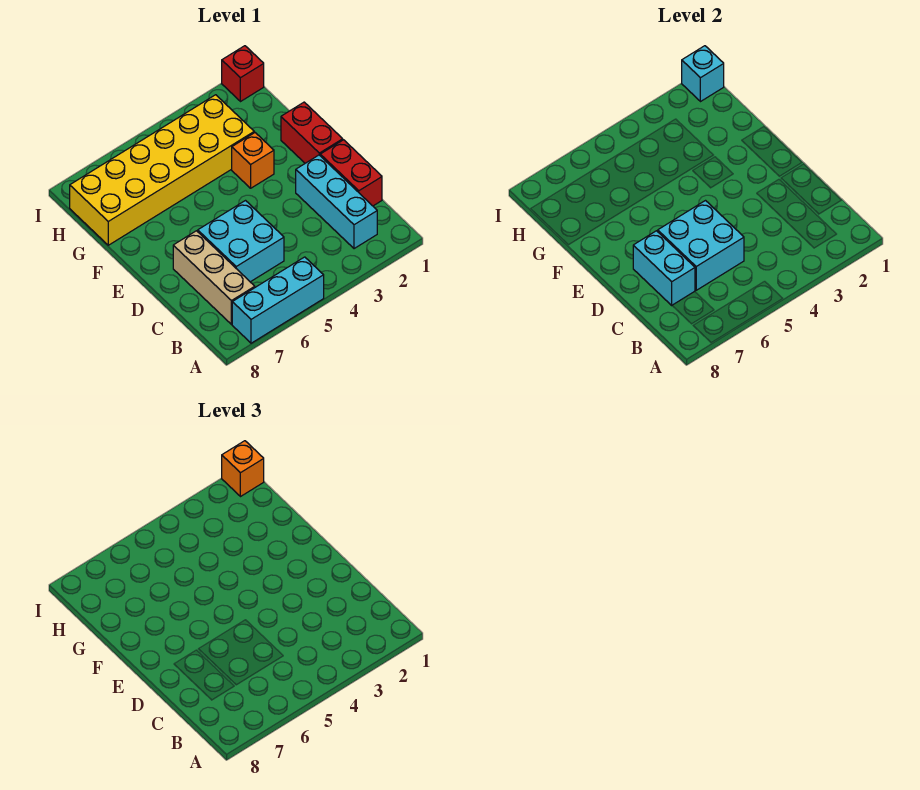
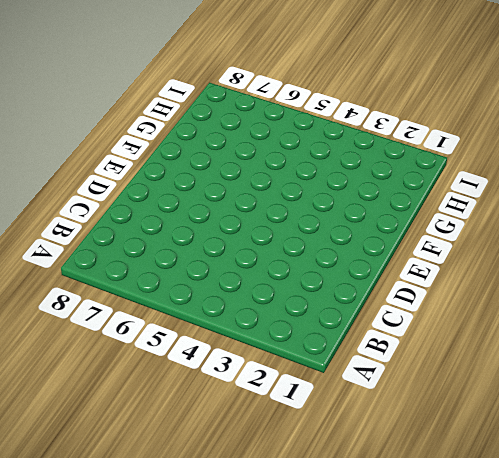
none -> cyan brick A5:A7 level 1
none -> cyan brick B2:D2 level 1
none -> tan brick B7:D7 level 1

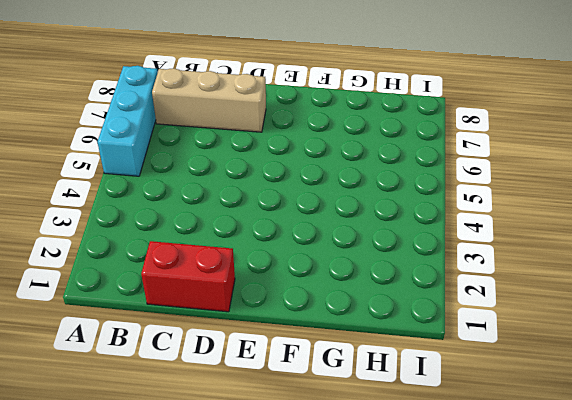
none -> cyan brick B2:D2 level 1
none -> cyan brick C5:D6 level 1
none -> red brick E1:F1 level 1

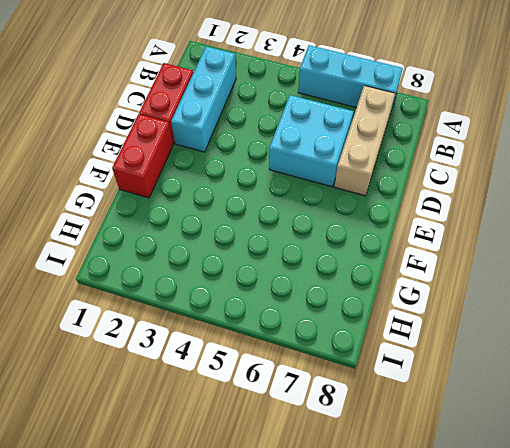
none -> orange brick F3 level 1
none -> yellow brick G3:H8 level 1
none -> red brick I1 level 1

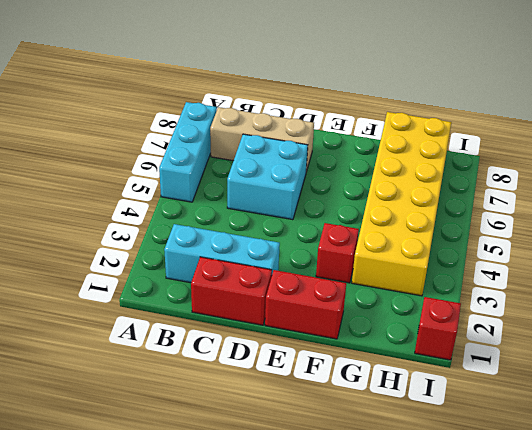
red brick F3 level 1 -> orange brick F3 level 1
none -> cyan brick C5:D6 level 2
none -> cyan brick C7:D7 level 2
none -> cyan brick I1 level 2

